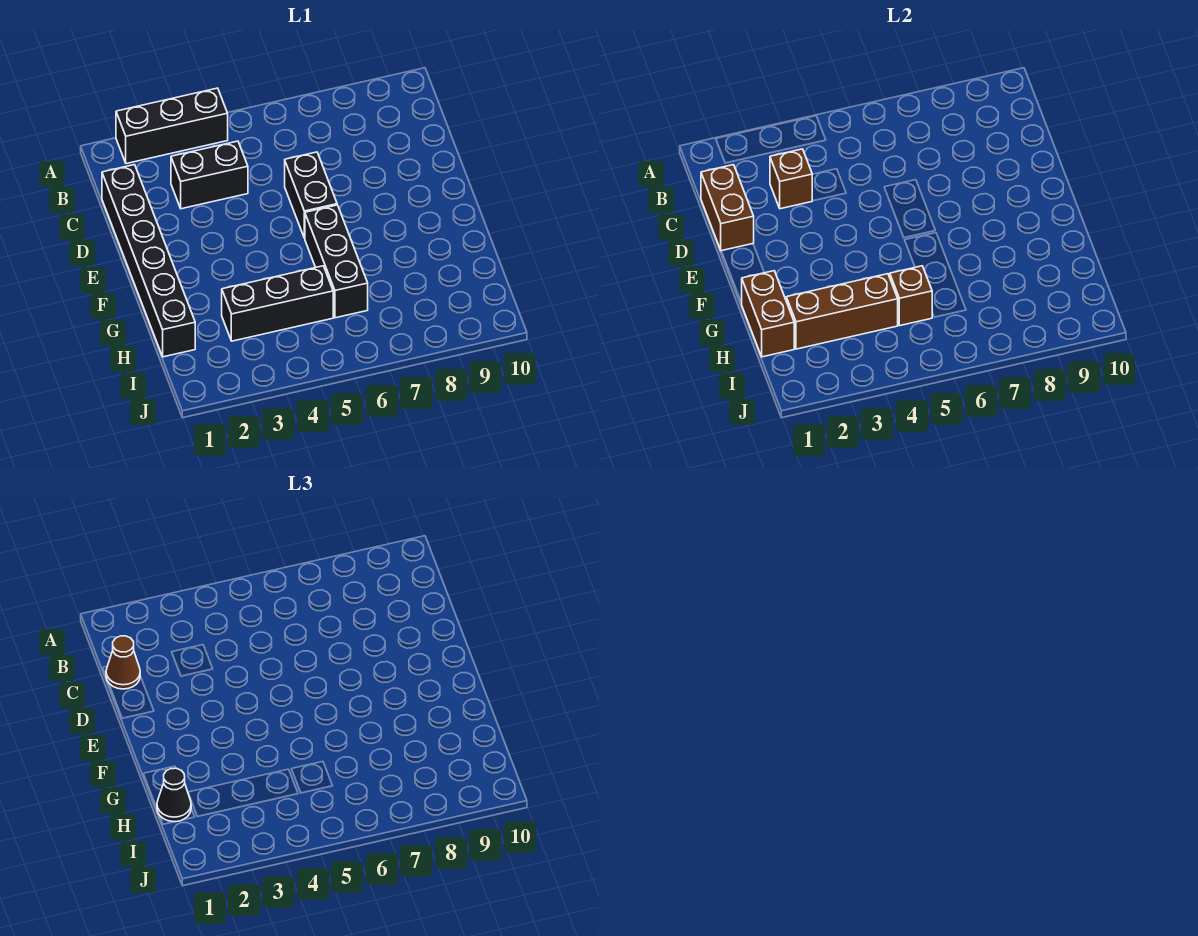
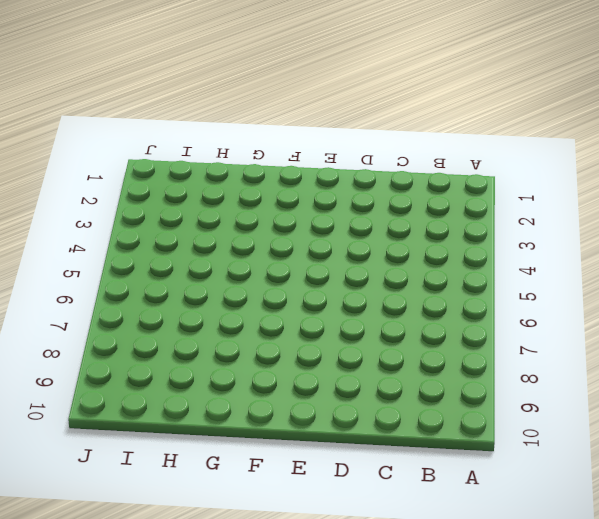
none -> black brick A2:A4 level 1
none -> black brick C1:H1 level 1
none -> black brick C3:C4 level 1

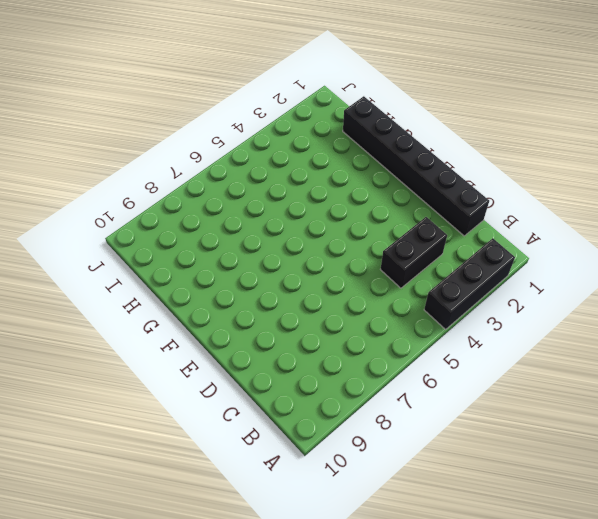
none -> black brick D6:E6 level 1
none -> black brick F6:H6 level 1
none -> black brick H3:H5 level 1

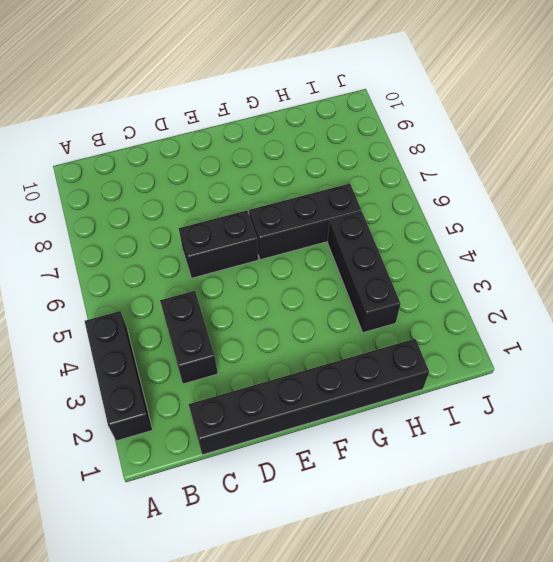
none -> brown brick C1:D1 level 2
none -> brown brick C3 level 2
none -> brown brick G1:H1 level 2

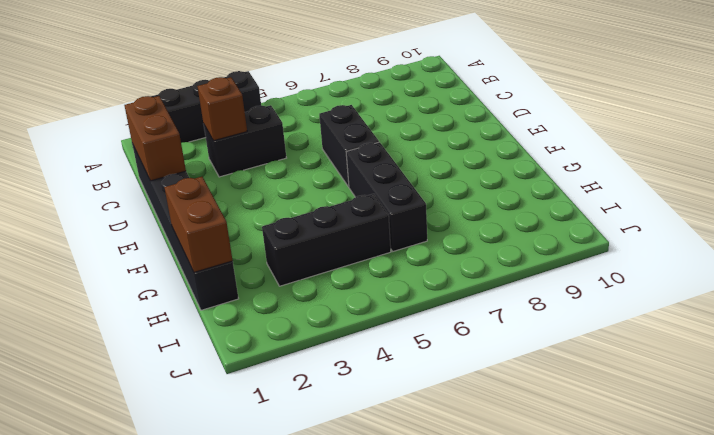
none -> brown brick H2:H4 level 2
none -> brown brick H5 level 2
none -> brown cone C1 level 3

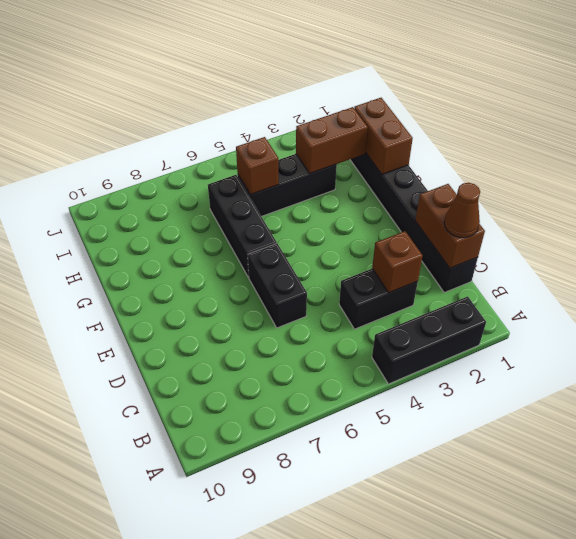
brown brick H2:H3 level 2 -> brown brick H2:H4 level 2
none -> black cone H1 level 3

